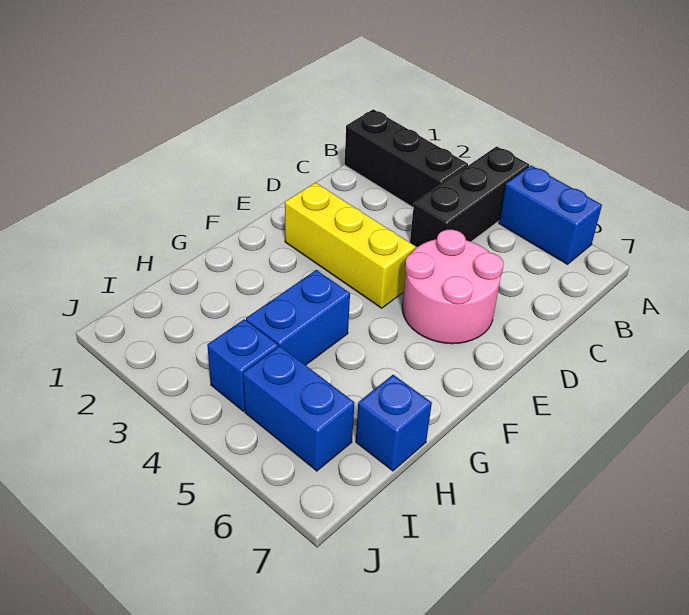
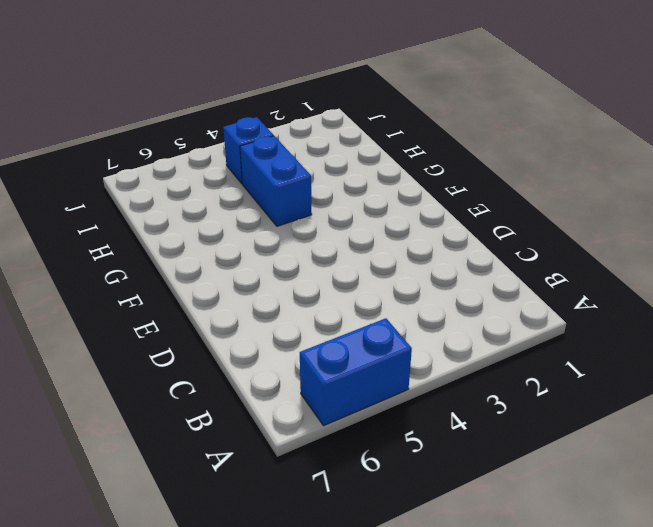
none -> black brick A4:C4 level 1
none -> black brick B1:B3 level 1

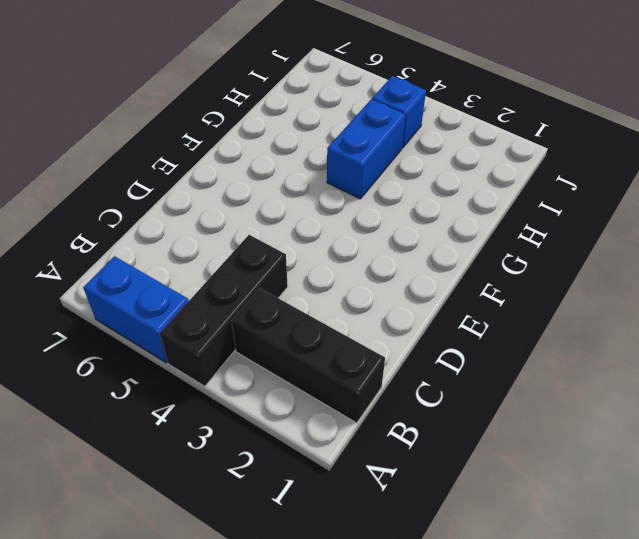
none -> pink round brick D5:E6 level 1
none -> yellow brick E2:E4 level 1

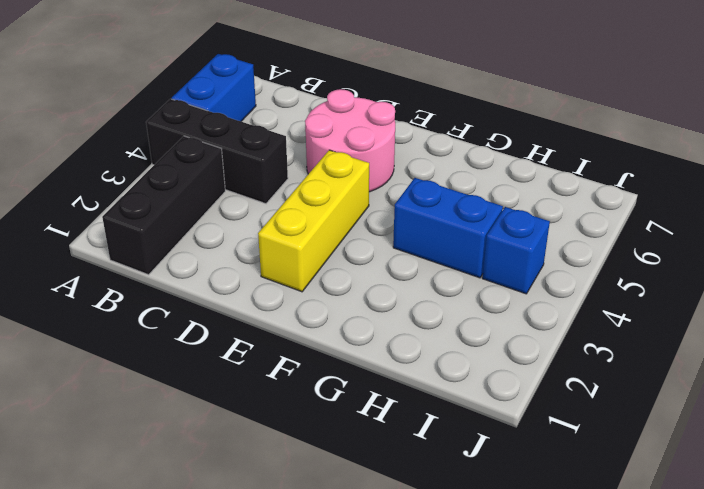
none -> blue brick H7 level 1
none -> blue brick I5:I6 level 1

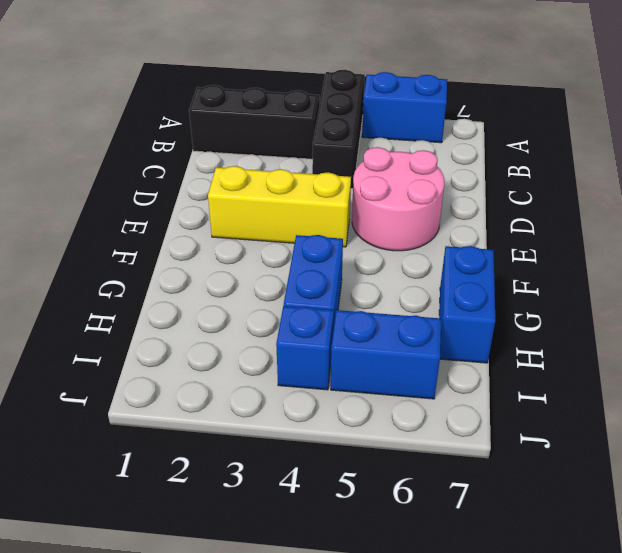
blue brick G7:H7 level 1 -> blue brick H7 level 1

